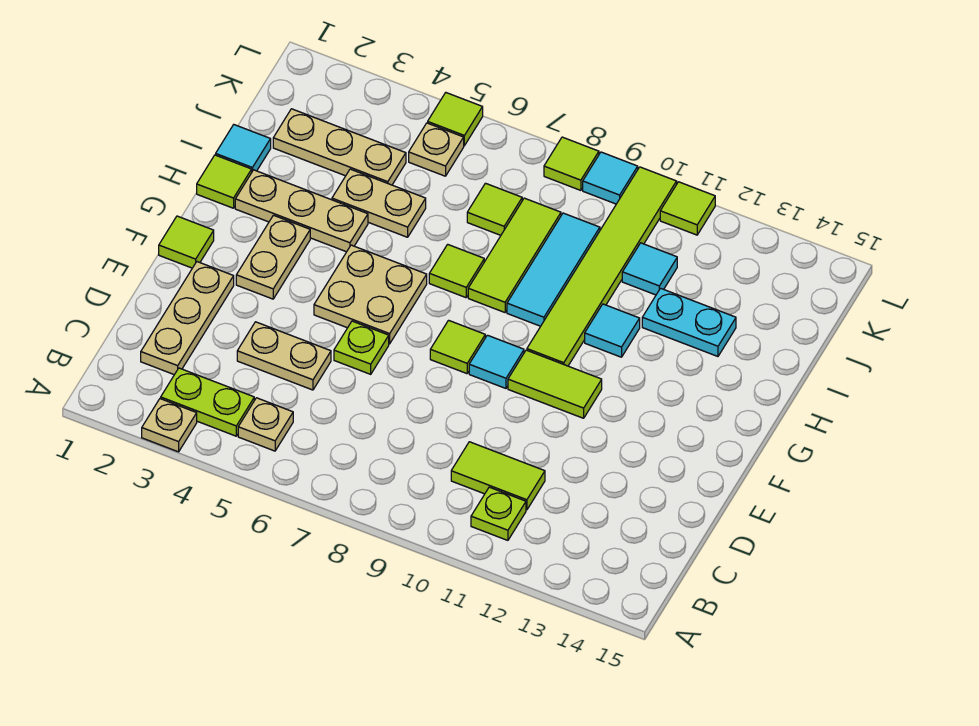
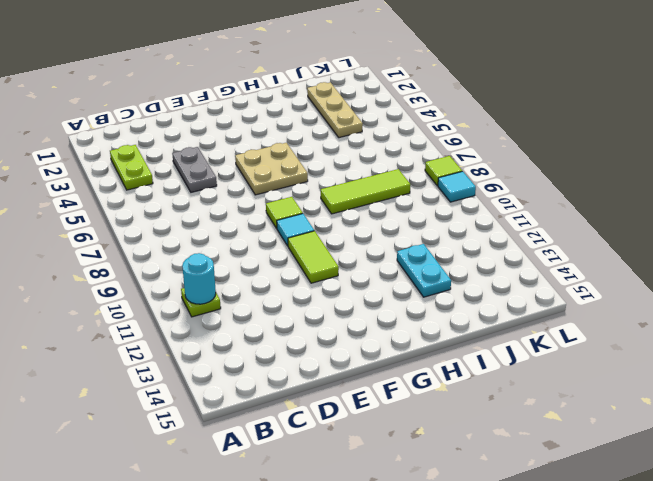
cyan round brick B11 level 2 -> none
grey plate D4:D5 level 1 -> tan plate D4:D5 level 1
none -> tan plate A3 level 1
none -> tan plate B5 level 1
none -> tan plate C2:E2 level 1
none -> lime tile C10:C11 level 1

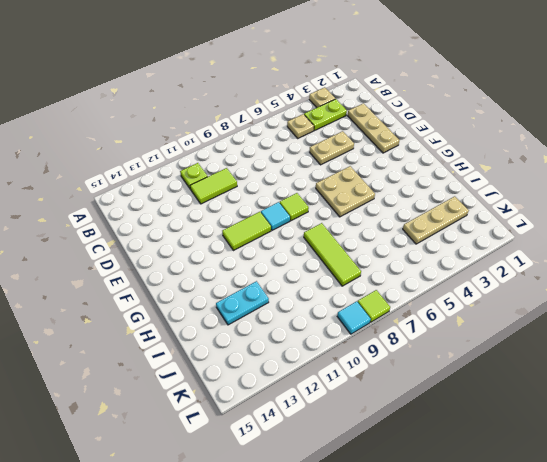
none -> lime plate E6 level 1
none -> lime tile F1 level 1
none -> tan plate F3:G3 level 1
none -> lime tile G10:L10 level 1

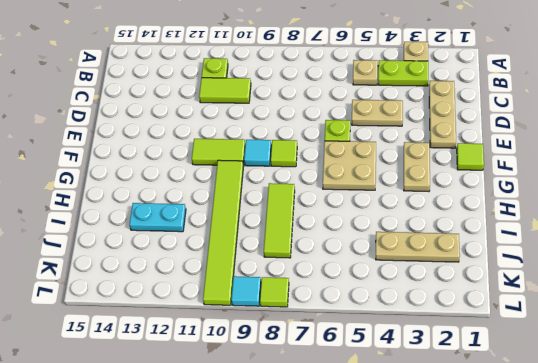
none -> lime tile H1 level 1
none -> tan plate H2:H4 level 1
none -> lime tile H7 level 1
none -> cyan tile H9:J9 level 1

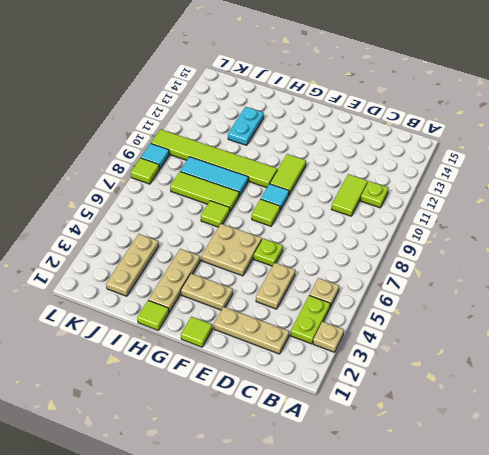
none -> cyan tile H11 level 1
none -> cyan tile I1 level 1
none -> tan plate I4:I5 level 1
none -> lime tile J7 level 1

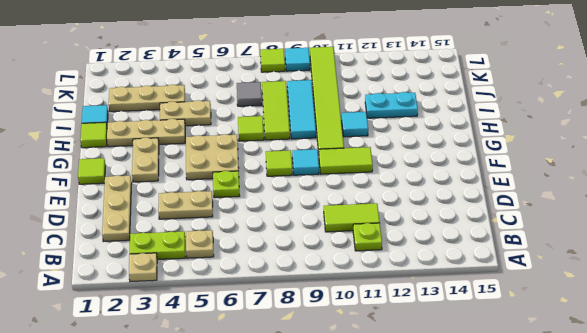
grey tile J7 level 1 -> lime tile J7 level 1
none -> cyan tile J11 level 1
none -> tan plate K5 level 1
none -> lime tile L5 level 1
none -> lime tile L11 level 1

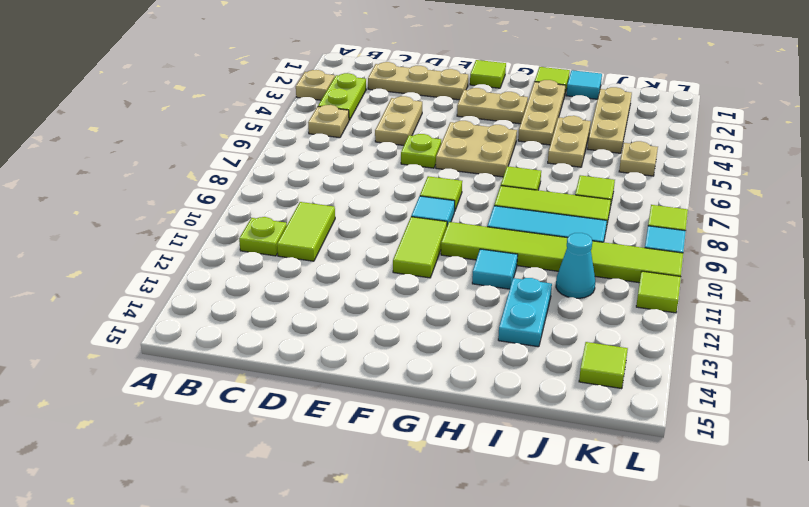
cyan cone J11 level 1 -> cyan tile J11 level 1
lime tile K14 level 1 -> lime tile L5 level 1

